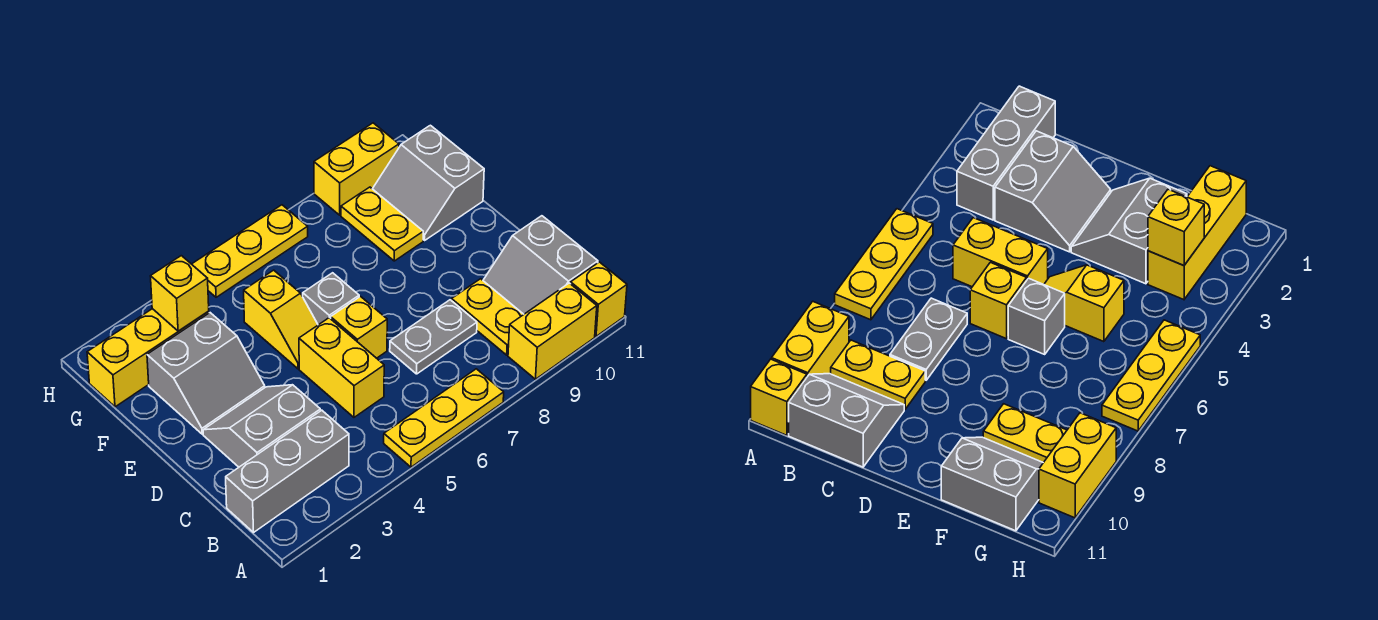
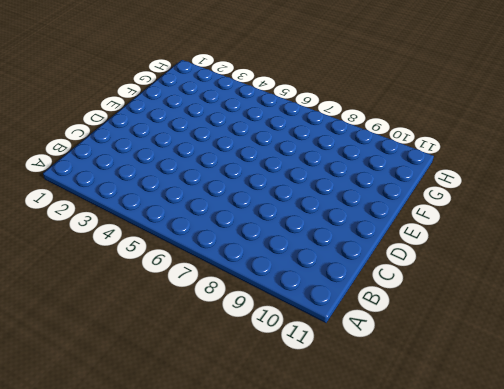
none -> yellow plate A5:A7 level 1
none -> yellow brick A9:A10 level 1
none -> yellow brick A11 level 1

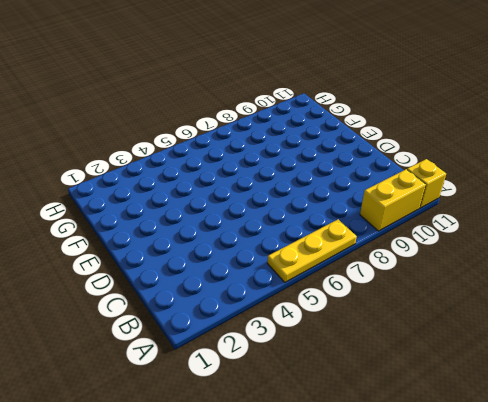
none -> grey brick B1:B3 level 1
none -> yellow plate B9:C9 level 1
none -> grey slope B10:C11 level 1 top 11

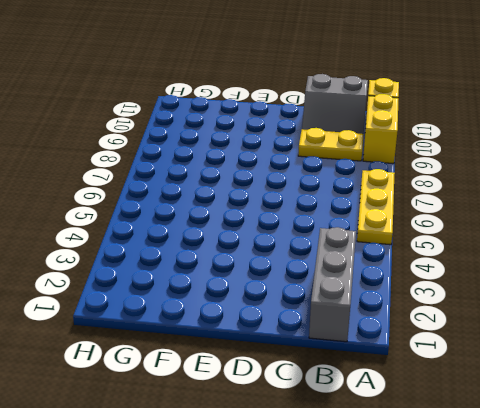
none -> grey slope C2:D3 level 1 top C
none -> yellow brick C5:D5 level 1
none -> grey plate C7:C8 level 1

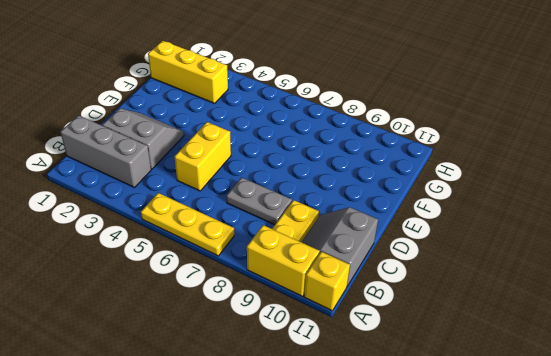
none -> yellow brick D6 level 1
none -> grey slope E2:F3 level 1 top F
none -> yellow slope E5:F5 level 1 top F

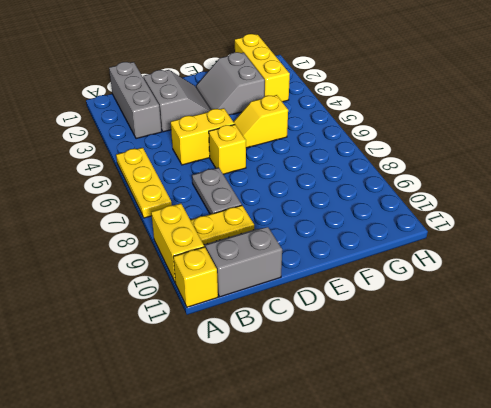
none -> grey brick E6 level 1
none -> yellow plate F9:G9 level 1
none -> grey slope F10:G11 level 1 top 11

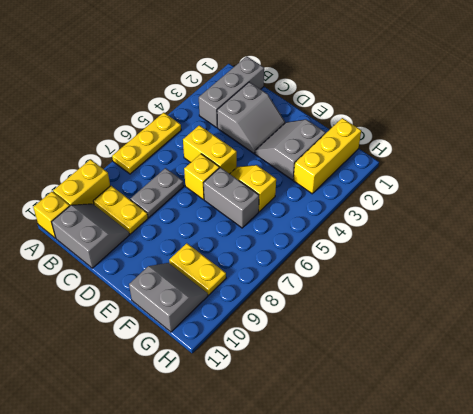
grey brick E6:F6 level 1 -> grey brick E6 level 1
none -> yellow plate H5:H7 level 1
none -> yellow brick H9:H10 level 1
none -> yellow brick G3 level 2

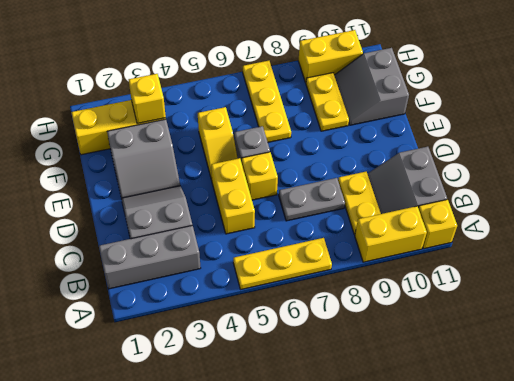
yellow plate F7:H7 level 1 -> yellow plate H5:H7 level 1

